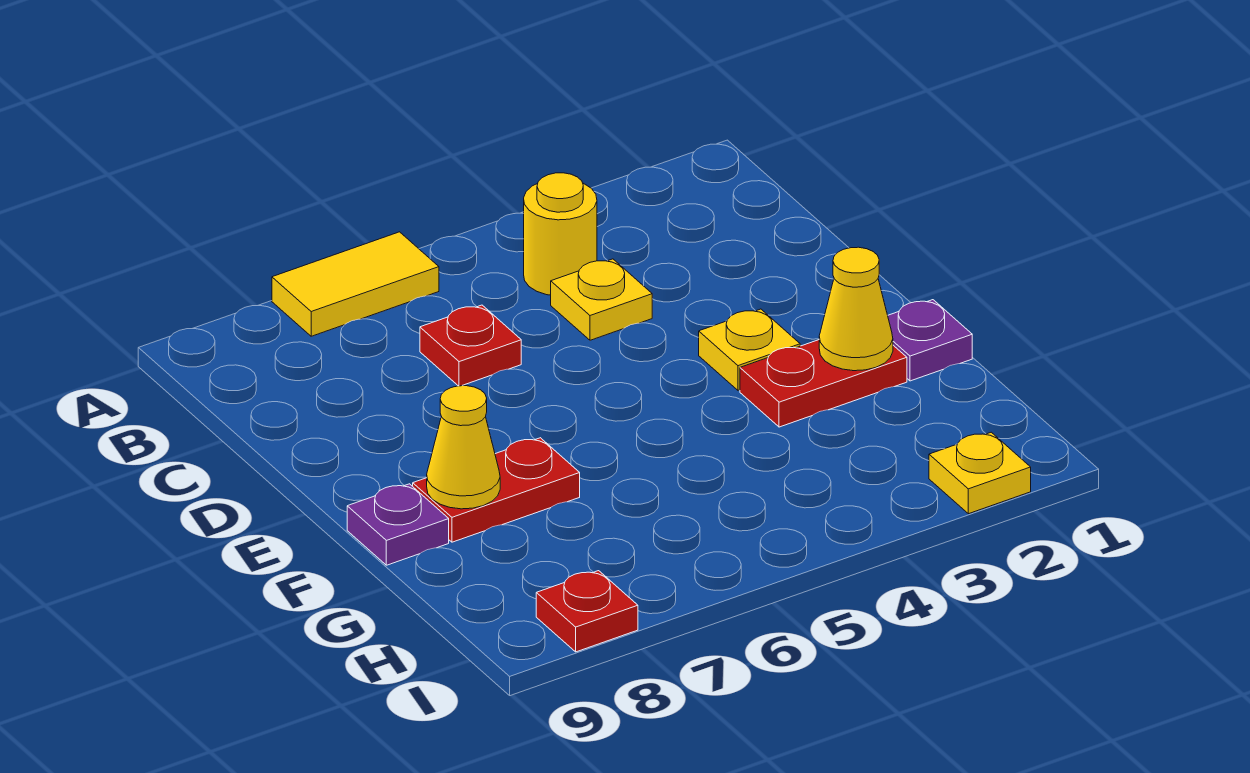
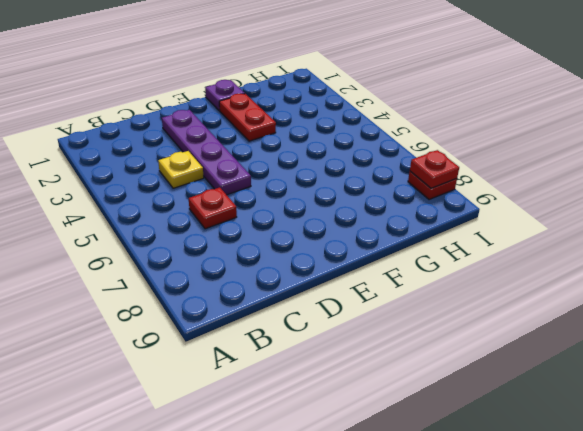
purple plate D2:D5 level 1 -> none
red plate I8 level 2 -> none
none -> yellow tile A6:A7 level 1
none -> yellow round brick B4 level 1
none -> yellow plate E3 level 1

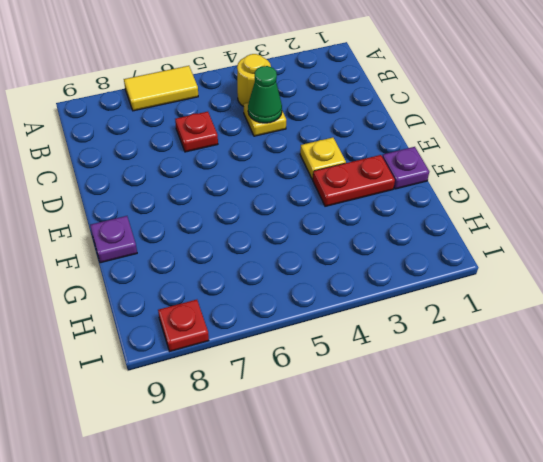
green cone C4 level 2 -> none
none -> red plate F7:F8 level 1
none -> yellow plate I2 level 1
none -> yellow cone F2 level 2

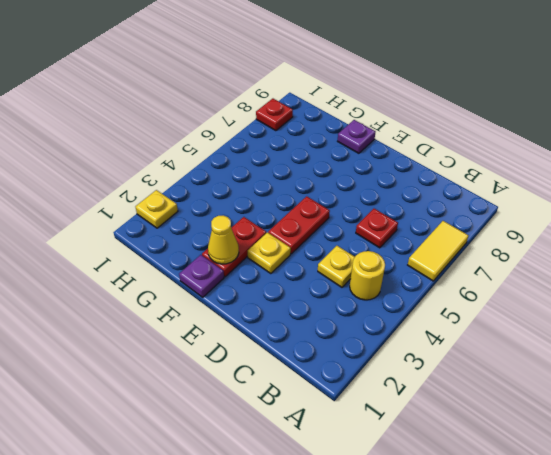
red plate E4:E5 level 1 -> red plate F7:F8 level 1
none -> yellow cone F8 level 2

